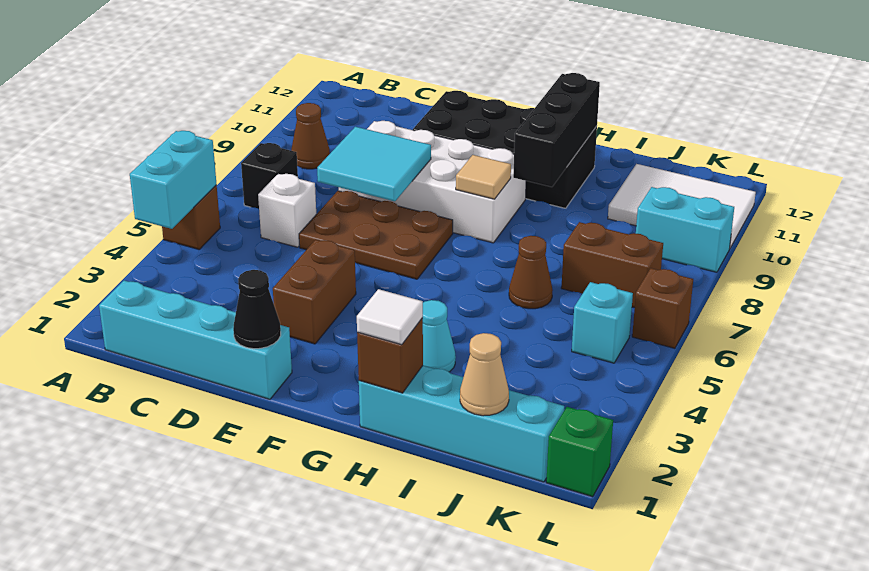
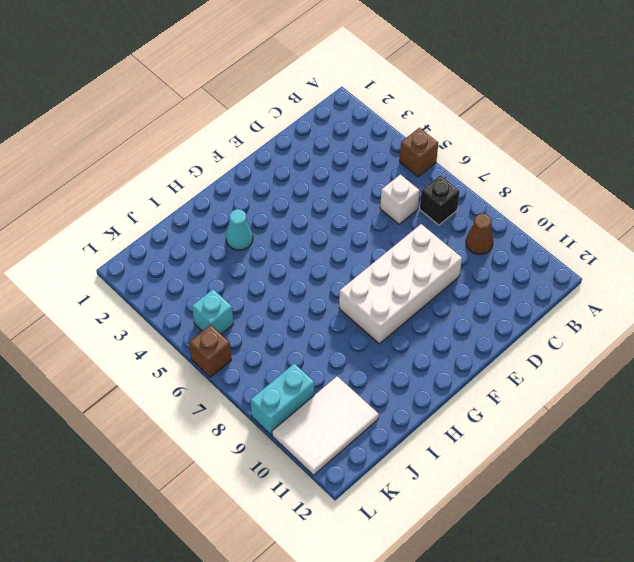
none -> cyan brick B1:E1 level 1
none -> brown plate D6:F7 level 1
none -> brown brick E3:E4 level 1

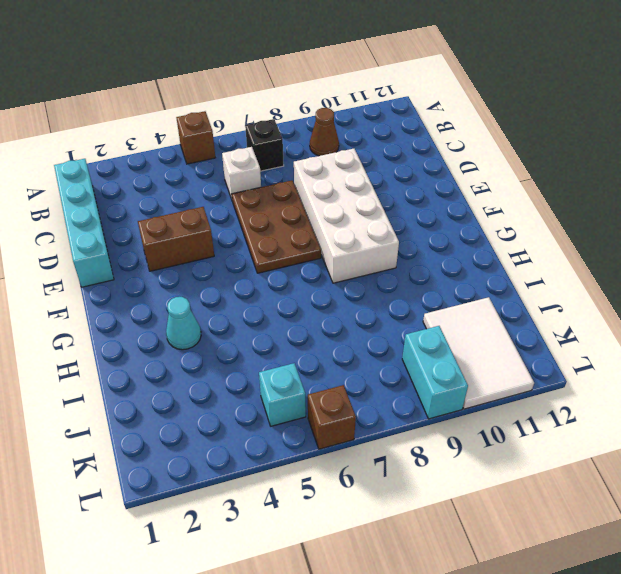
none -> black brick E10:H11 level 1
none -> cyan brick H1:K1 level 1
none -> brown cone I6 level 1

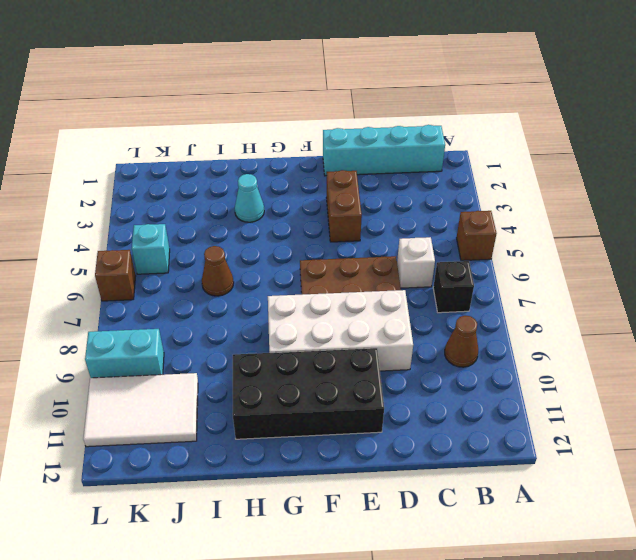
none -> cyan brick H1:K1 level 1
none -> brown brick J7:K7 level 1
none -> green brick L1 level 1

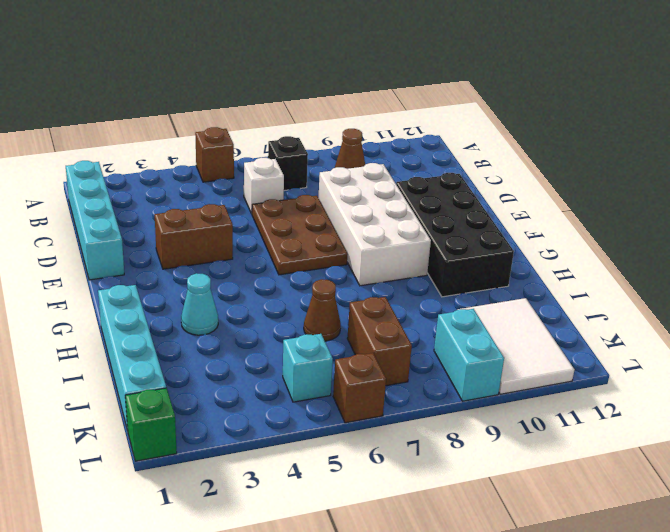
none -> cyan brick A4:A5 level 2
none -> cyan tile D7:E8 level 2
none -> black cone E1 level 2

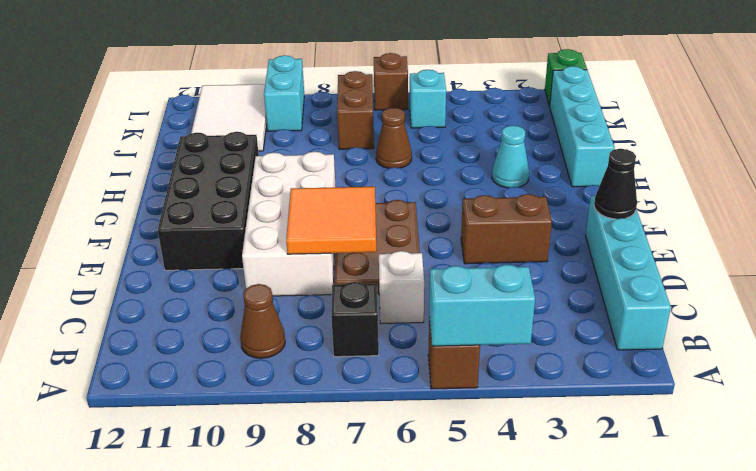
orange tile D7:E8 level 2 -> cyan tile D7:E8 level 2
none -> tan tile G8 level 2
none -> brown brick H1 level 2
none -> black brick H9:H11 level 2

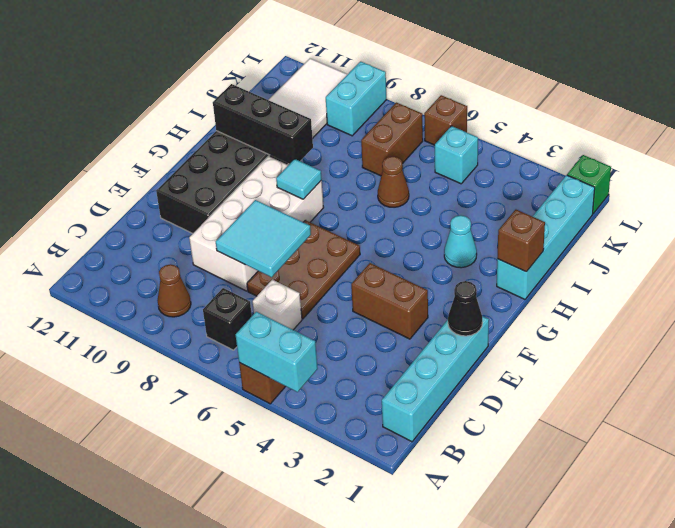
cyan tile G8 level 2 -> tan tile G8 level 2
none -> tan cone J1 level 2
none -> white tile H1 level 3

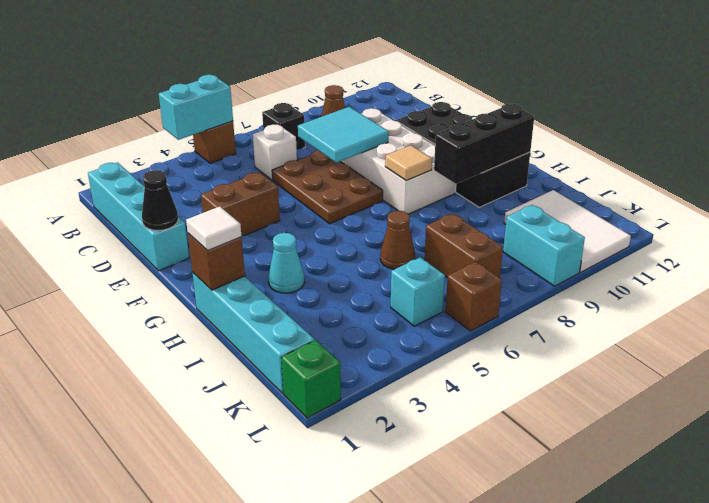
none -> tan cone J1 level 2

